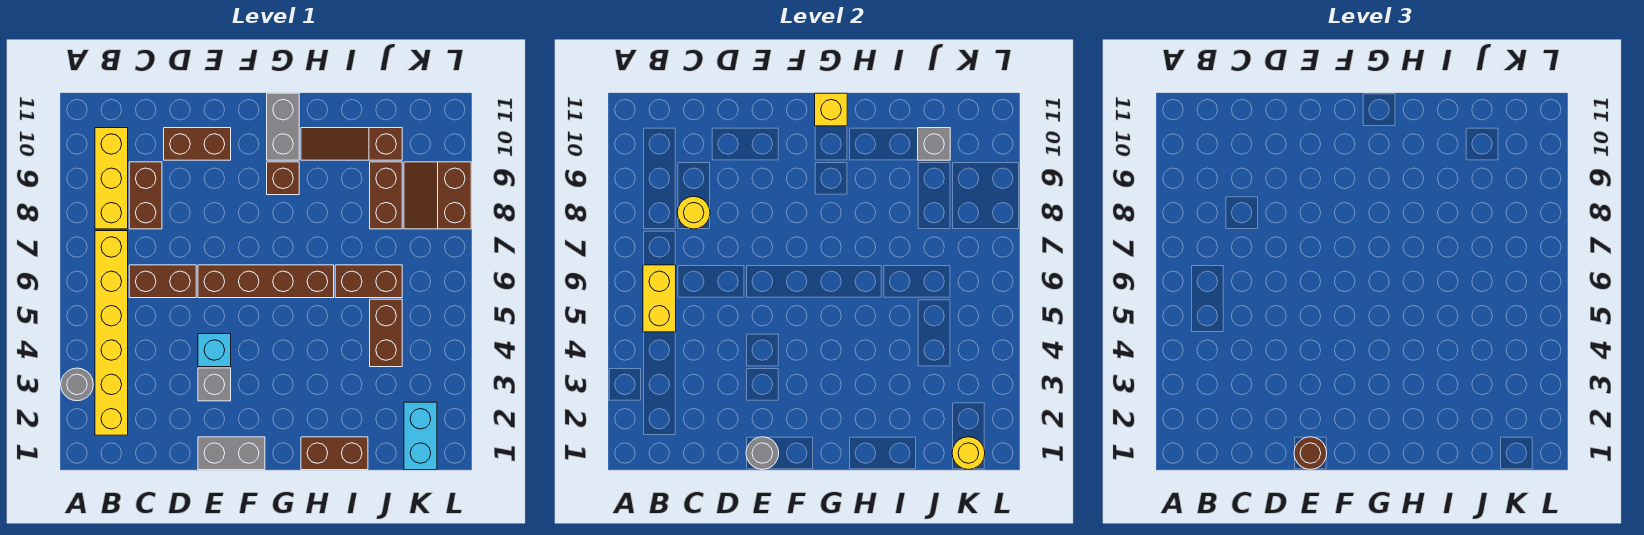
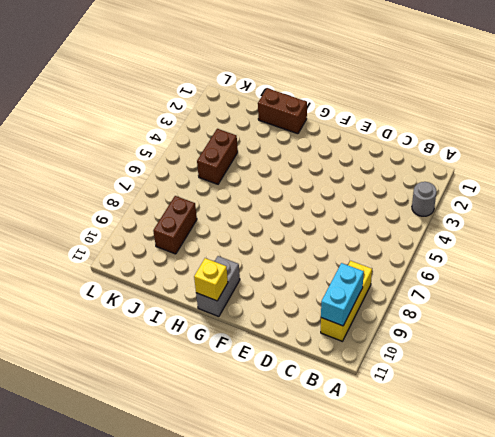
cyan brick B9:B10 level 2 -> cyan brick K1:K2 level 1
none -> yellow brick B2:B7 level 1
none -> brown brick C6:D6 level 1
none -> brown brick C8:C9 level 1

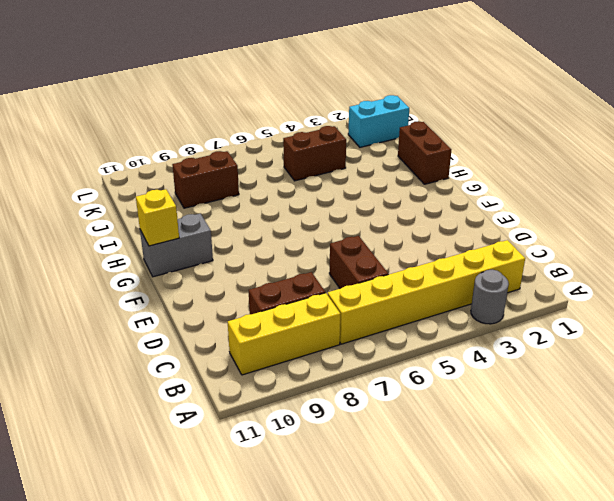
none -> brown brick D10:E10 level 1
none -> grey brick E1:F1 level 1
none -> grey brick E3 level 1

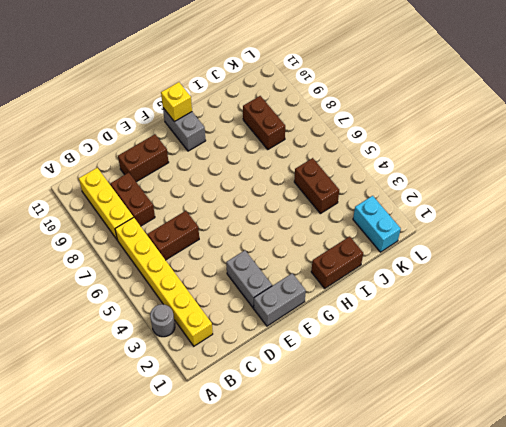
grey brick E2:E3 level 1 -> grey brick E3 level 1
none -> cyan brick E4 level 1
none -> brown brick E6:H6 level 1
none -> brown brick G9 level 1

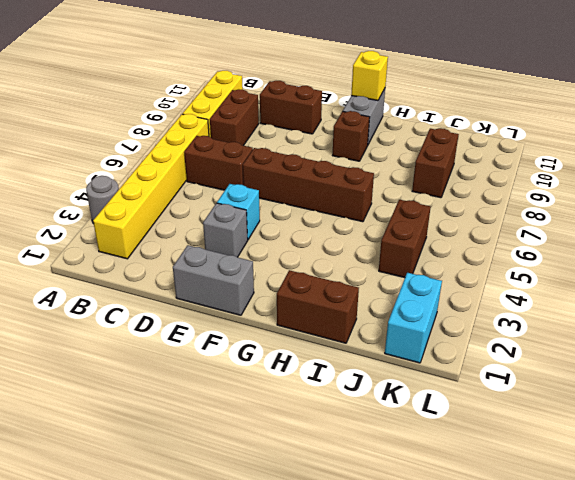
none -> brown slope H10:J10 level 1 top J
none -> brown brick I6:J6 level 1
none -> brown slope K8:L9 level 1 top L

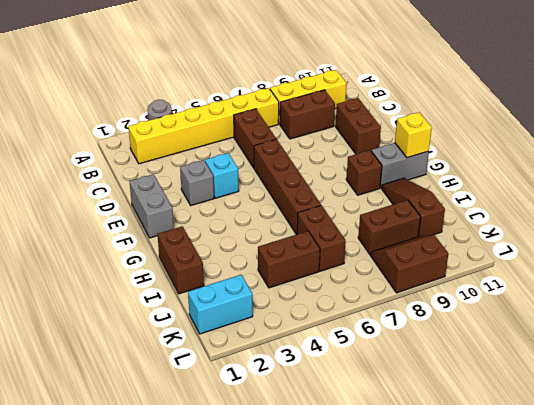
none -> yellow brick B5:B6 level 2
none -> yellow round brick C8 level 2
none -> grey round brick E1 level 2

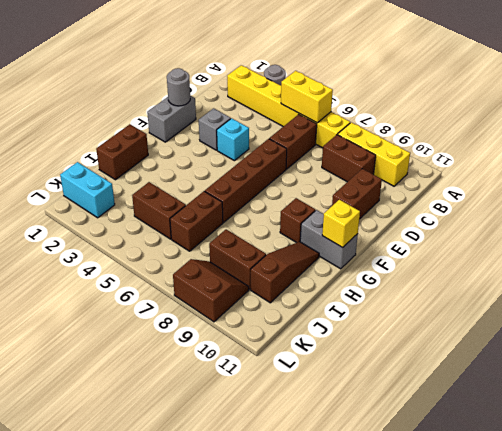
none -> yellow round brick C8 level 2
none -> grey brick J10 level 2
none -> yellow round brick K1 level 2

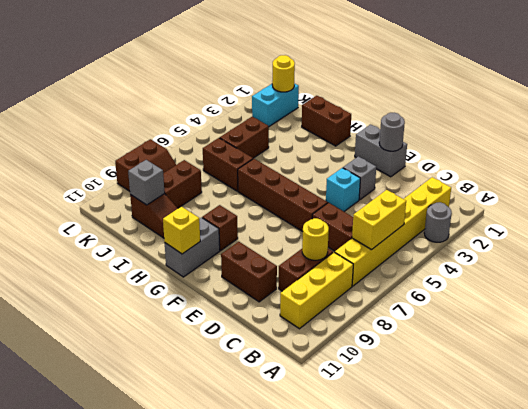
none -> brown round brick E1 level 3

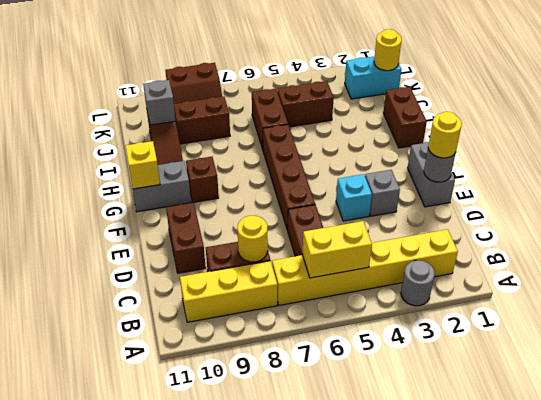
yellow round brick E1 level 3 -> brown round brick E1 level 3

